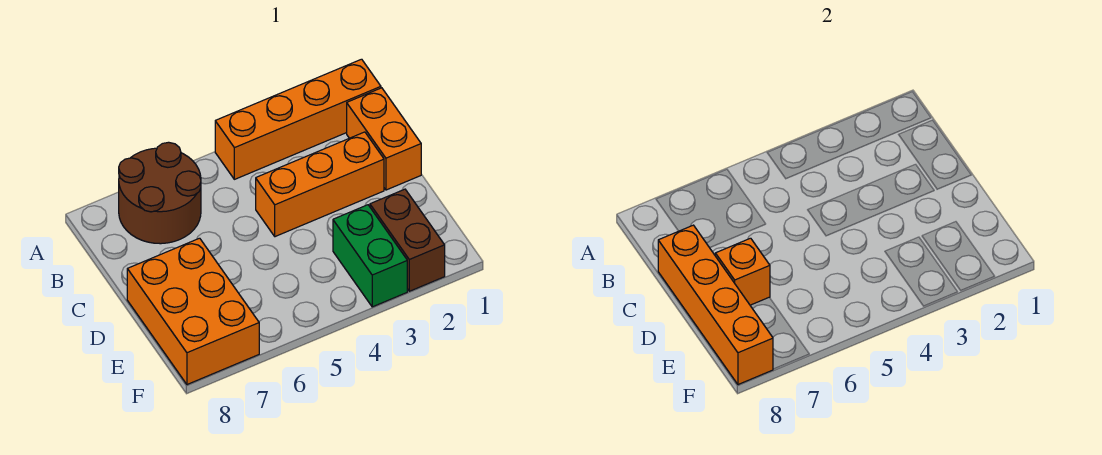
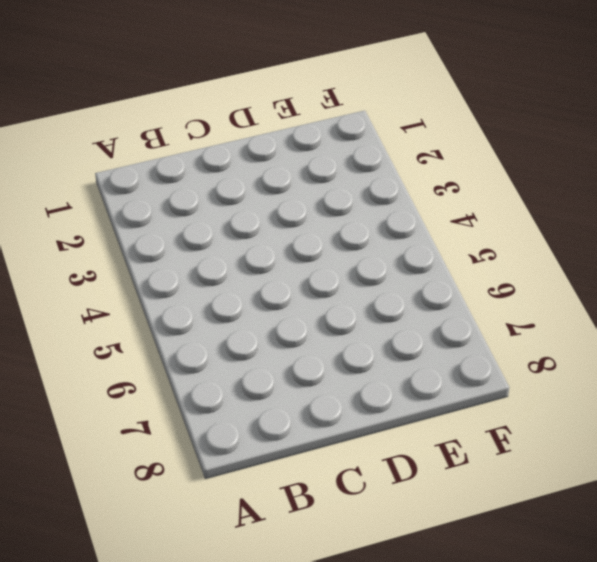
none -> orange brick A1:A4 level 1
none -> brown round brick A6:B7 level 1

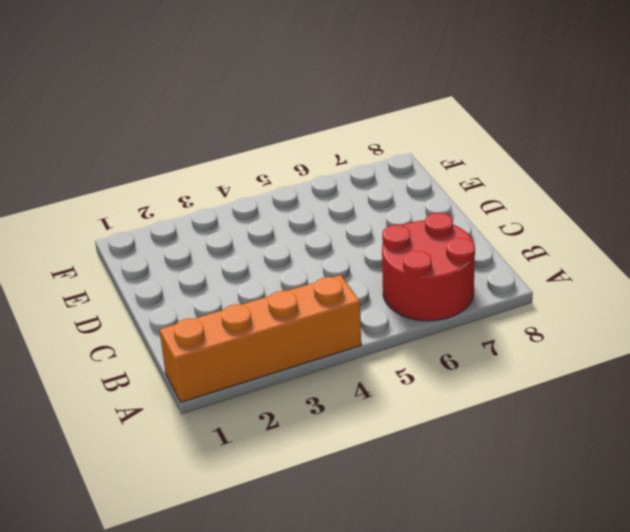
red round brick A6:B7 level 1 -> brown round brick A6:B7 level 1
none -> orange brick B1:C1 level 1
none -> orange brick C2:C4 level 1

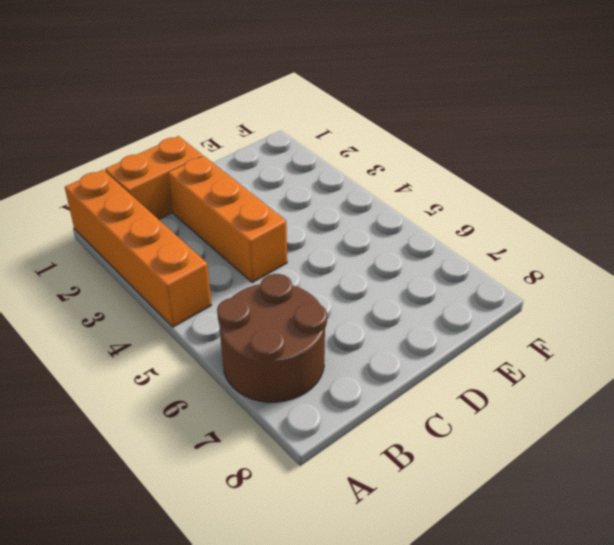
none -> orange brick D7:F8 level 1
none -> brown brick E2:F2 level 1

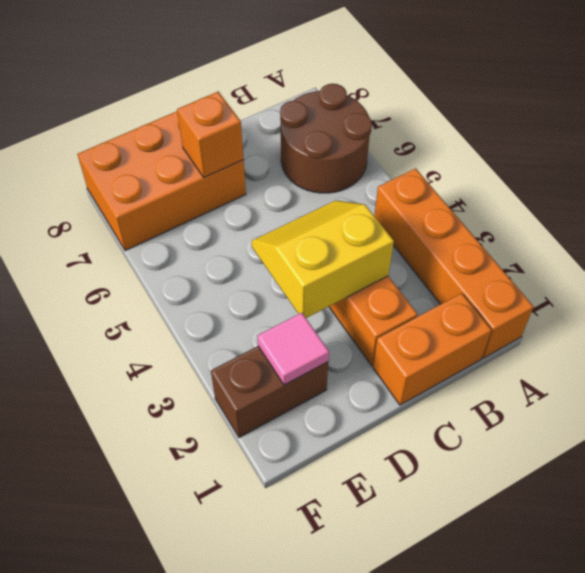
yellow slope C3:D4 level 2 top 3 -> none
pink tile E2 level 2 -> none
none -> green brick E3:F3 level 1
none -> orange brick C8:F8 level 2

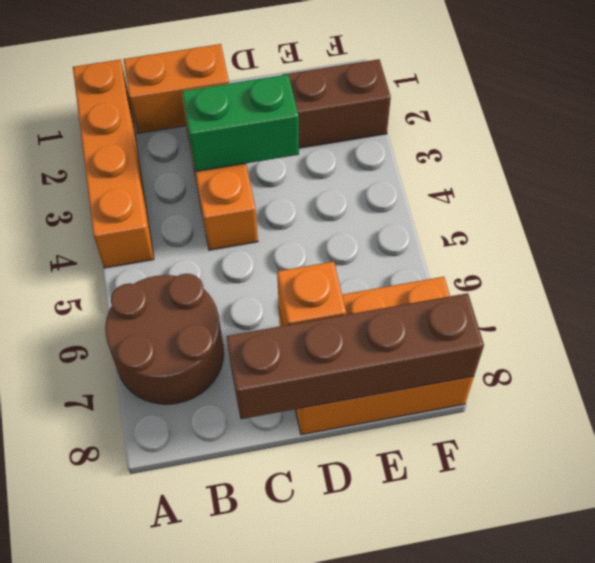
green brick C3:D3 level 2 -> green brick E3:F3 level 1
brown brick C8:F8 level 2 -> orange brick C8:F8 level 2

